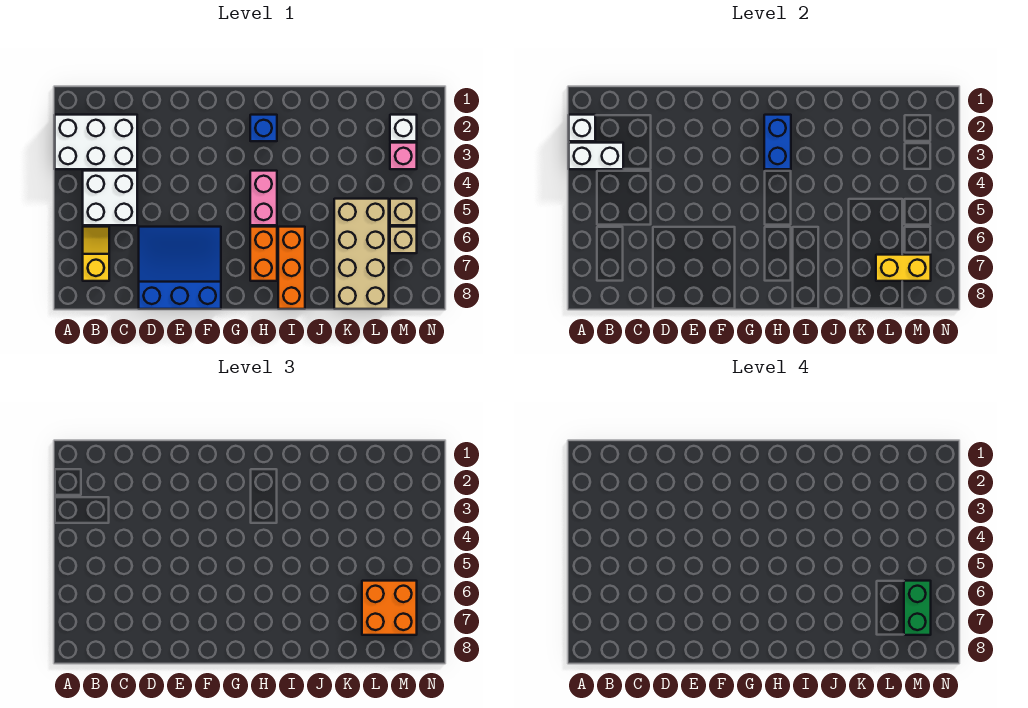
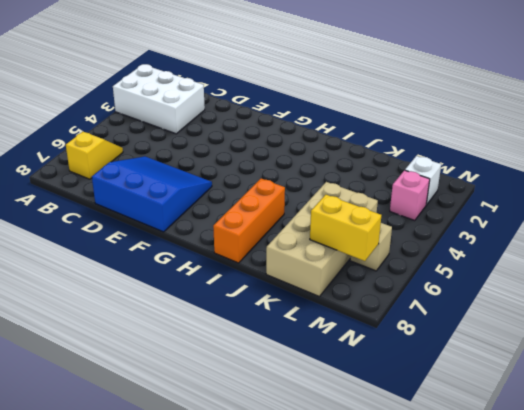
none -> white brick B4:C5 level 1
none -> blue brick H2 level 1
none -> pink brick H4:H5 level 1

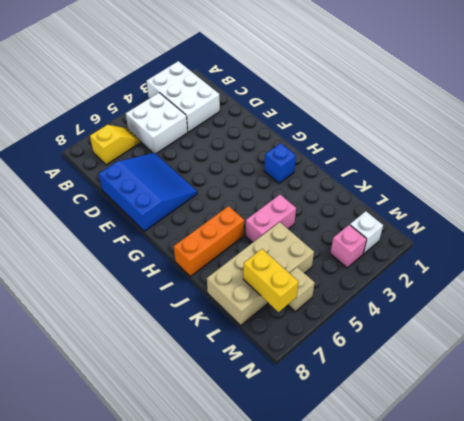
pink brick J4:J5 level 1 -> pink brick H4:H5 level 1
none -> orange brick H6:H7 level 1
none -> tan brick M5 level 1
none -> white brick A2 level 2

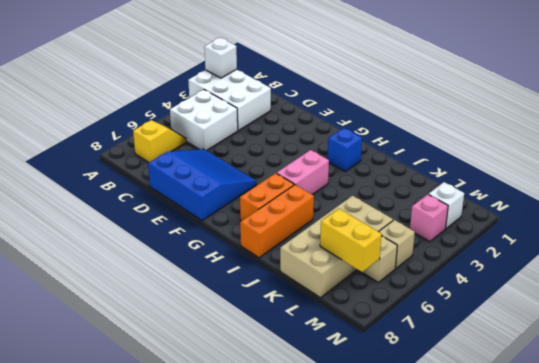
none -> white brick A3:B3 level 2
none -> blue brick H2:H3 level 2
none -> orange brick L6:M7 level 3

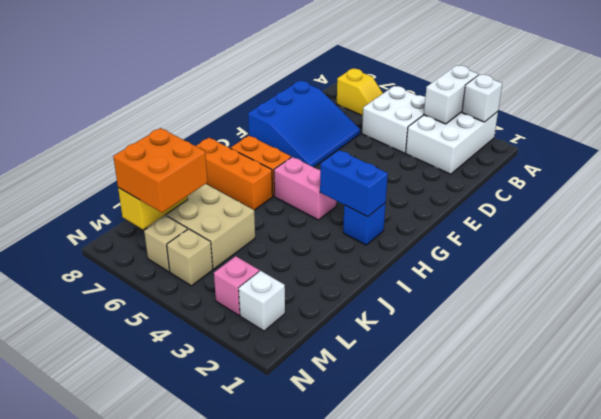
none -> green brick M6:M7 level 4

